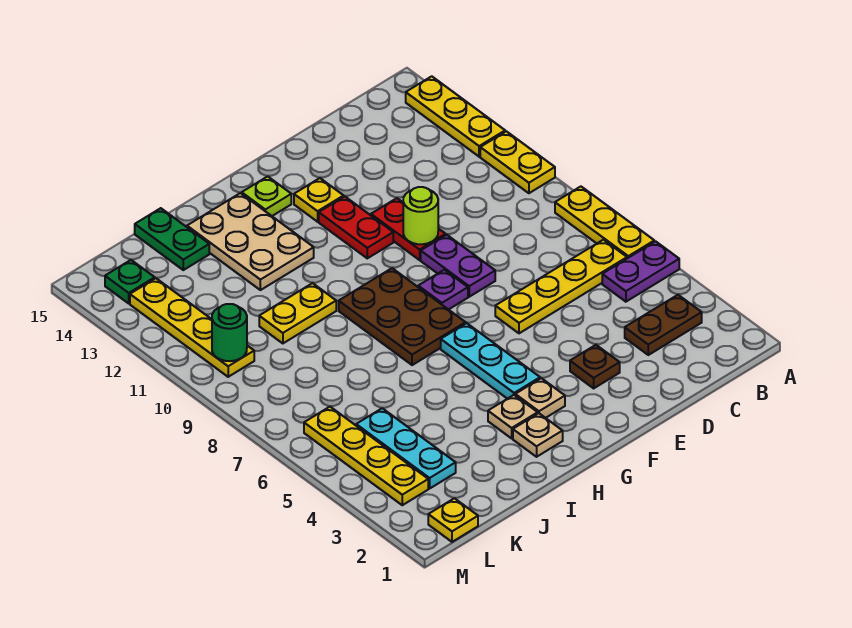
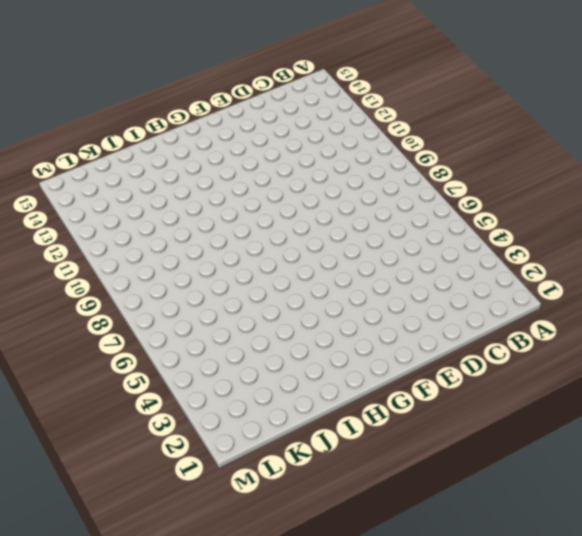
none -> purple plate A5:B5 level 1
none -> yellow plate A6:A8 level 1
none -> yellow plate A10:A11 level 1

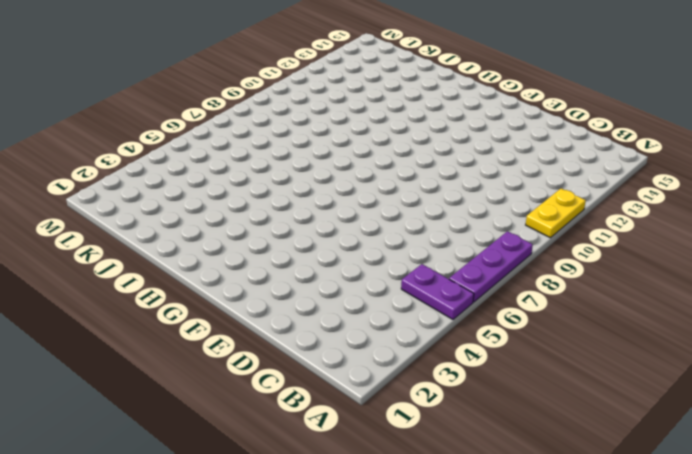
purple plate A6:A8 level 1 -> yellow plate A6:A8 level 1
none -> yellow plate A12:A14 level 1
none -> brown plate B3:C3 level 1
none -> yellow plate B6:E6 level 1

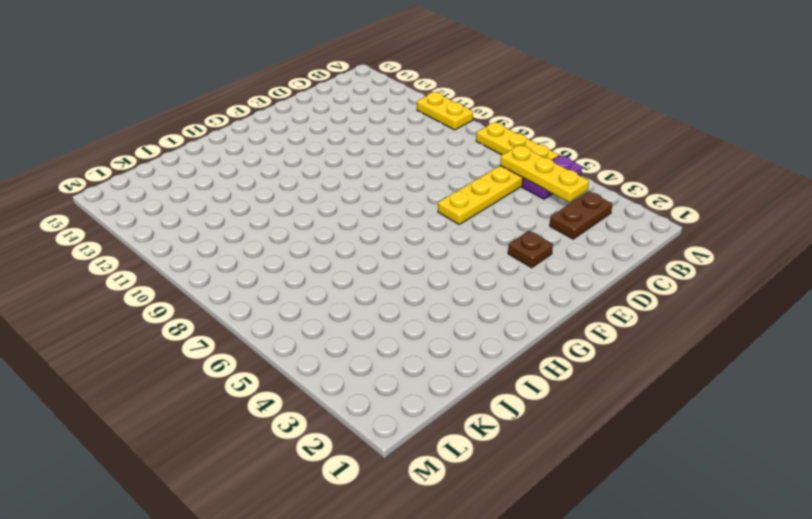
yellow plate B4:B6 level 2 -> yellow plate A12:A14 level 1
none -> purple plate E8:E9 level 1
none -> red plate E10:E11 level 1
none -> purple plate F8 level 1

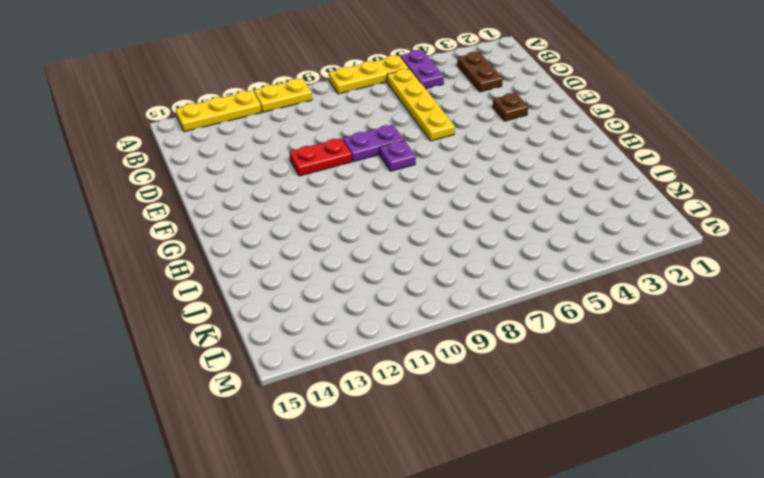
none -> red plate F11:F12 level 1
none -> yellow plate F13 level 1
none -> tan plate G3 level 1

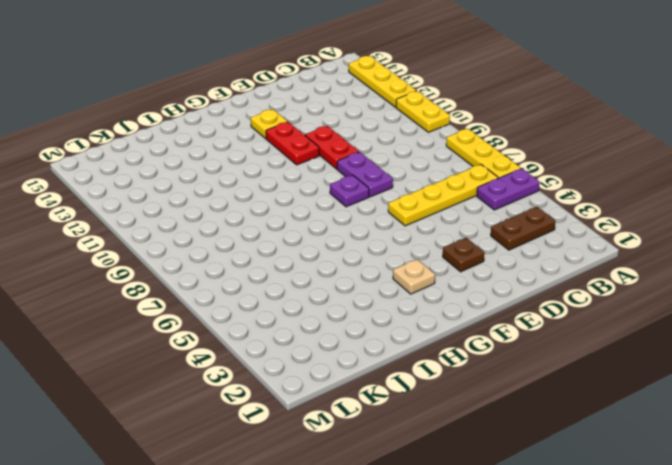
none -> cyan plate G4:G6 level 1
none -> brown plate G7:H9 level 1
none -> lime plate G14 level 1

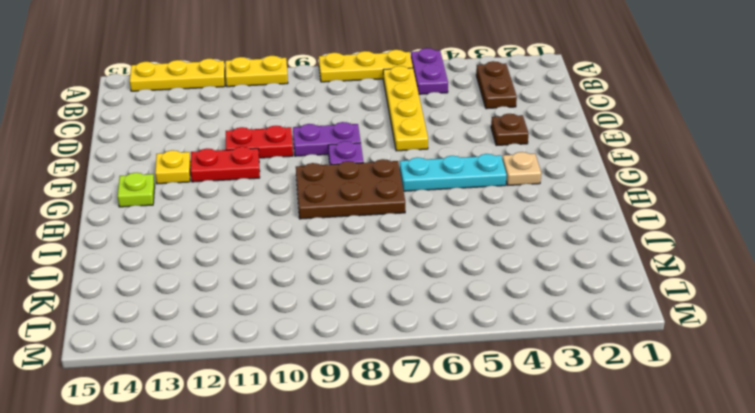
none -> tan plate H2 level 1
none -> tan plate H3 level 1
none -> tan plate H12:I14 level 1

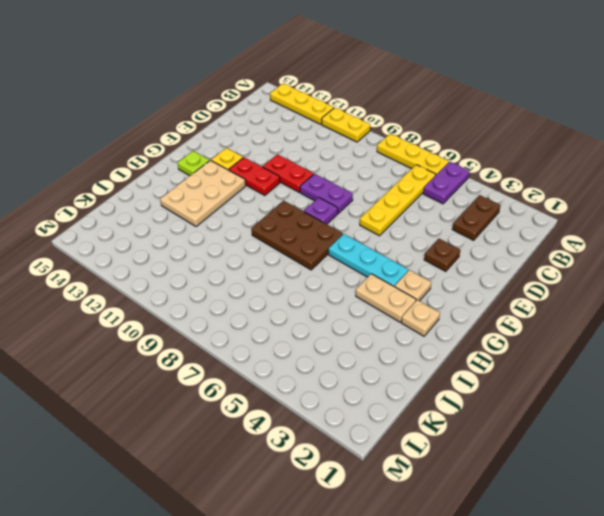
tan plate G12:I13 level 1 -> tan plate H12:I14 level 1
tan plate H3:H4 level 1 -> tan plate H3 level 1
none -> yellow plate I10:J10 level 1
none -> green plate J14:J15 level 1
none -> cyan plate K3:K5 level 1

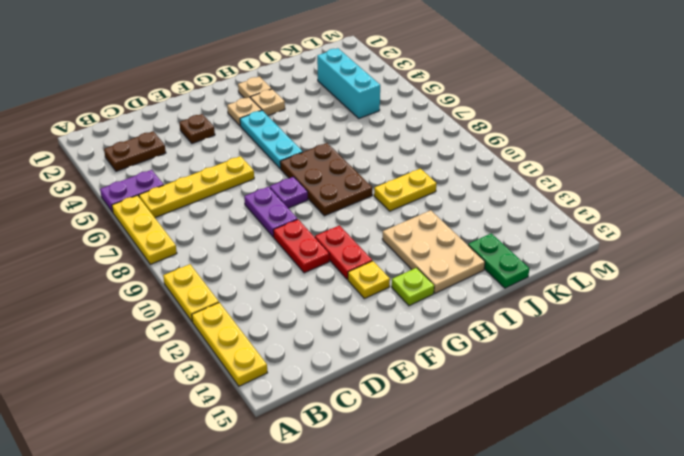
cyan brick K3:K5 level 1 -> cyan plate K3:K5 level 1
none -> yellow plate L1 level 1
none -> yellow plate L3:L6 level 1
none -> yellow plate L10:L13 level 1

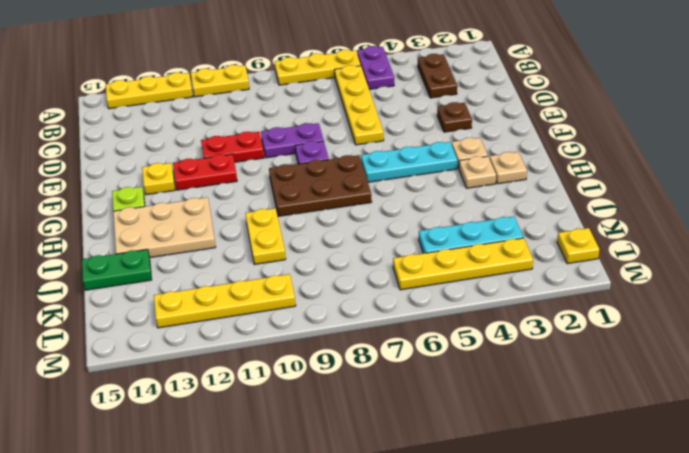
none -> green plate L14 level 1
none -> lime round brick E10 level 2
none -> green round brick L10 level 2

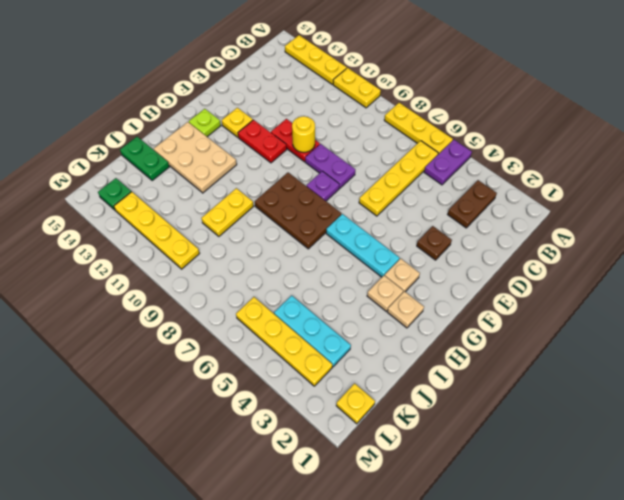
yellow round brick E10 level 2 -> lime round brick E10 level 2
none -> green round brick L10 level 2

